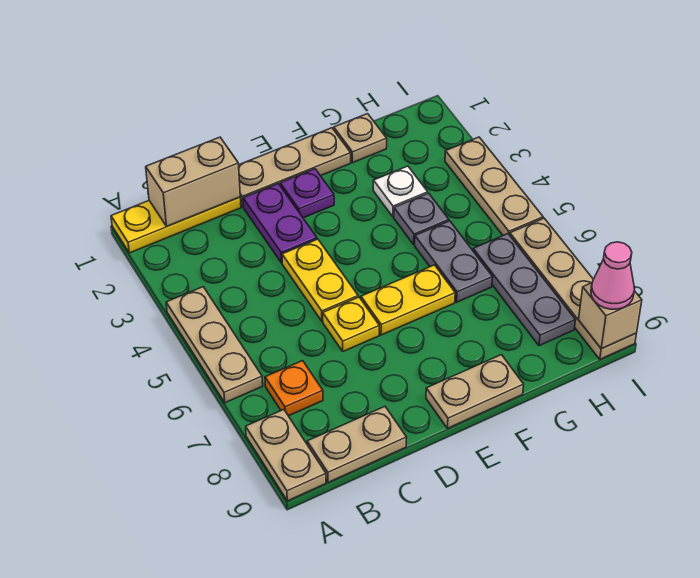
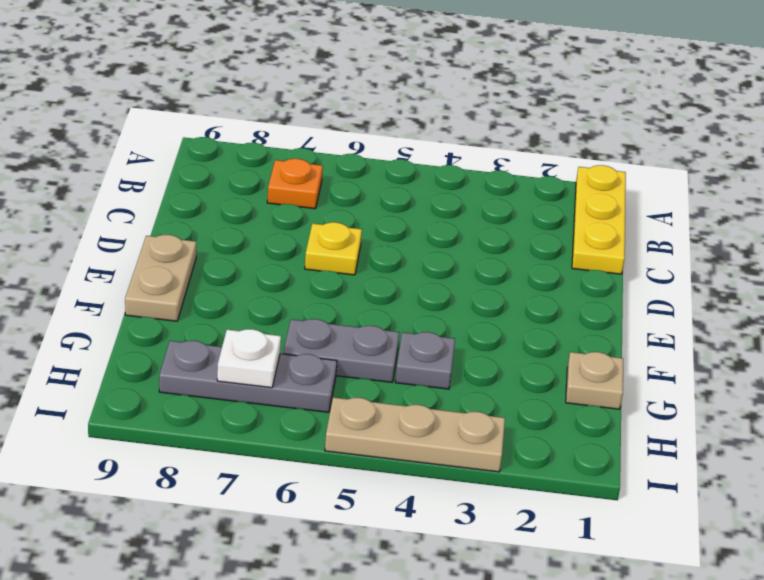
white plate H7 level 2 -> white plate G3 level 1
none -> tan plate A4:A6 level 1
none -> tan plate A8:A9 level 1
none -> tan plate B9:C9 level 1

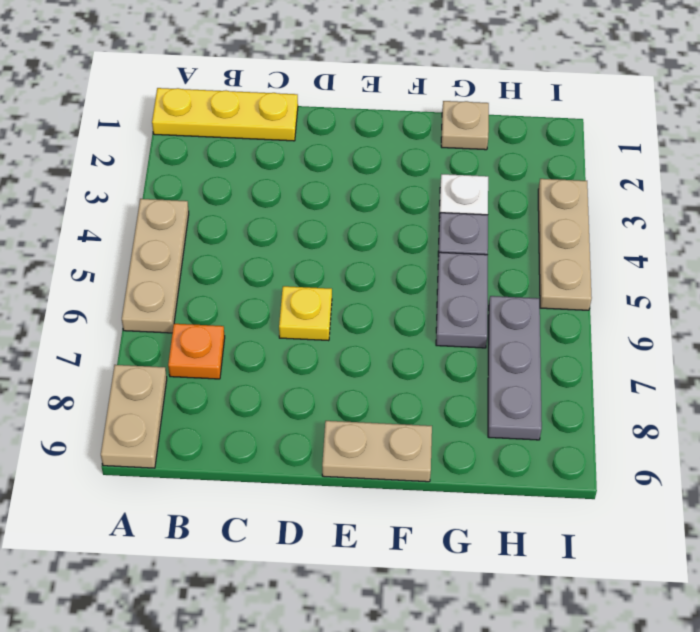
none -> tan plate B9:C9 level 1
none -> tan plate D1:F1 level 1
none -> purple plate D2:D3 level 1

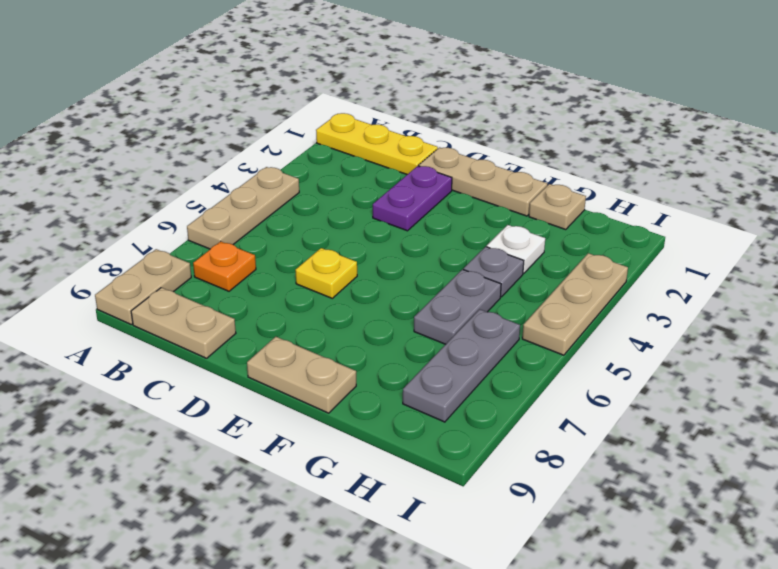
none -> yellow plate D4:D5 level 1
none -> purple plate E2 level 1
none -> yellow plate E6:F6 level 1

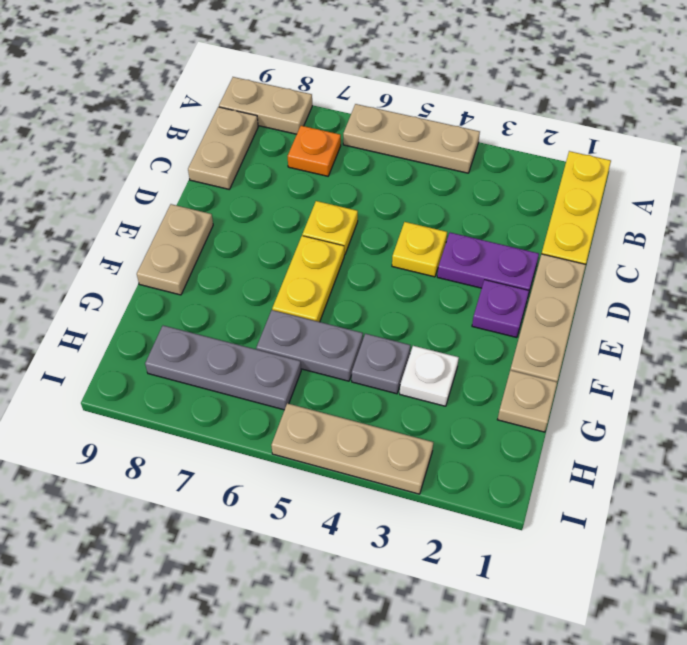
yellow plate D4 level 1 -> yellow plate D4:D5 level 1
none -> tan plate I6:I9 level 1
none -> tan brick B1:C1 level 2
none -> tan brick I9 level 2

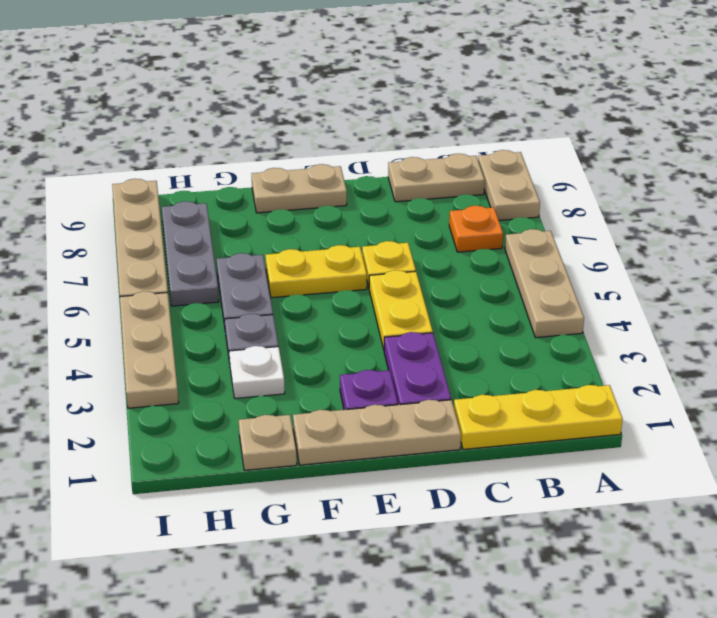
none -> tan brick B1:C1 level 2
none -> tan brick I9 level 2
none -> pink cone I9 level 3

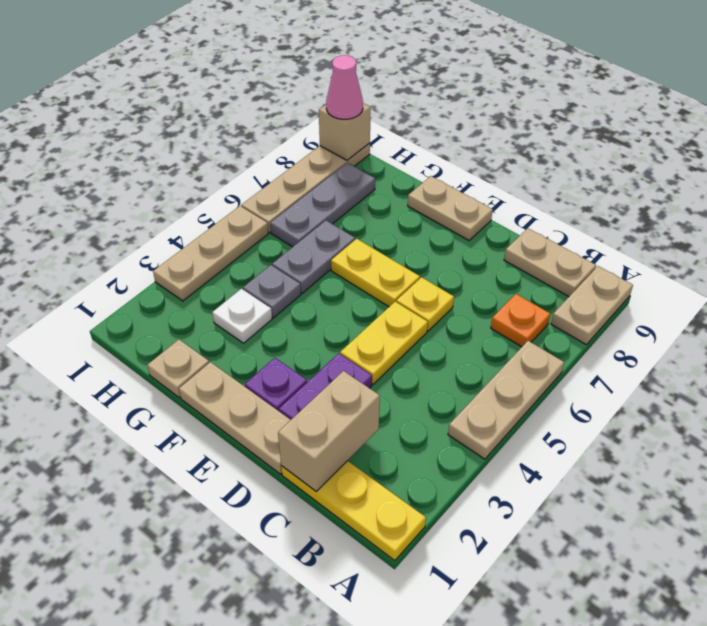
tan brick C1:C2 level 2 -> tan brick B1:C1 level 2

